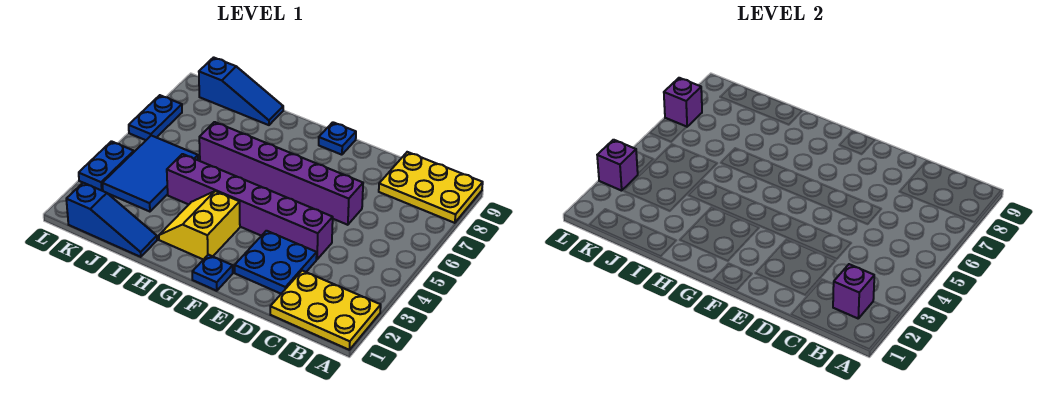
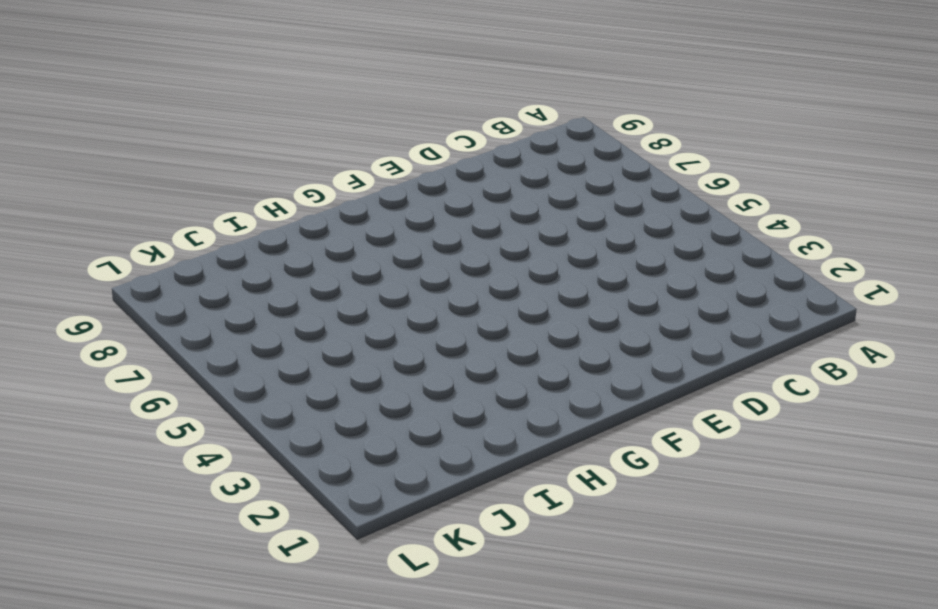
none -> yellow plate A1:C2 level 1
none -> yellow plate A8:C9 level 1
none -> blue plate D2:E3 level 1

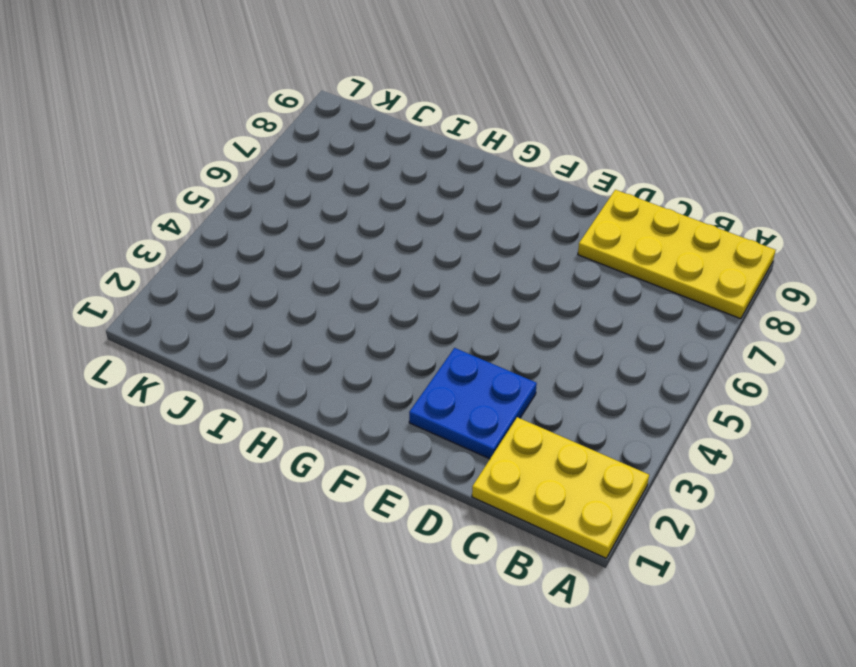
yellow plate A8:D9 level 1 -> yellow plate A8:C9 level 1
none -> purple brick D4:I4 level 1
none -> purple brick D6:I6 level 1
none -> blue plate F1 level 1

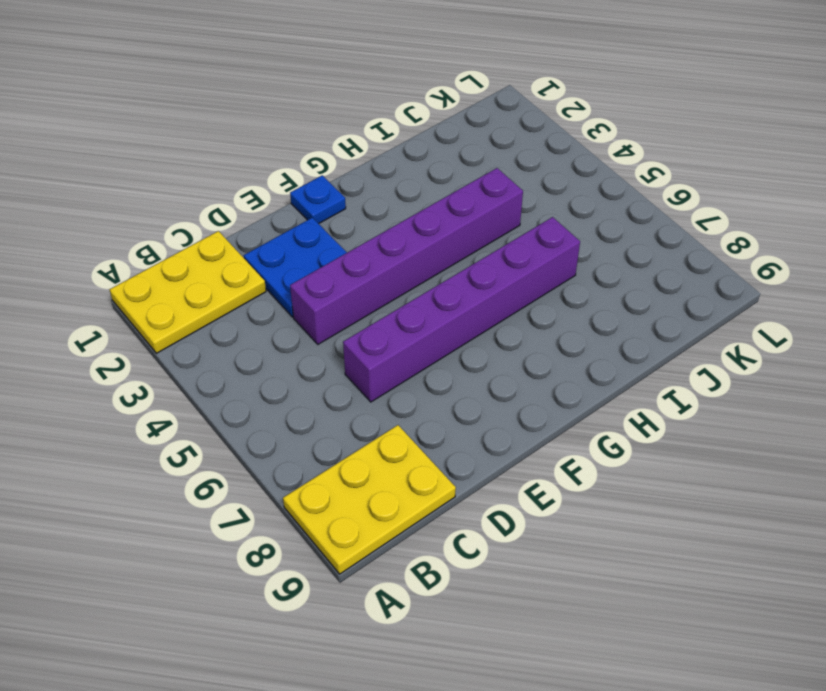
none -> blue plate F9 level 1
none -> yellow slope G2:H3 level 1 top G
none -> blue slope I1:K1 level 1 top K

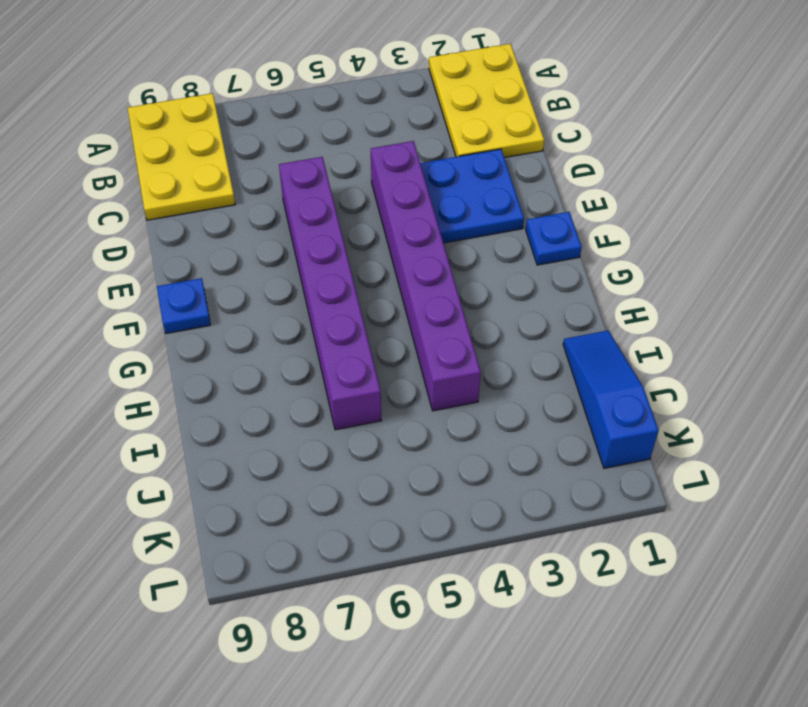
none -> yellow slope G2:H3 level 1 top G
none -> blue slope I9:K9 level 1 top K
none -> blue tile J3:K5 level 1

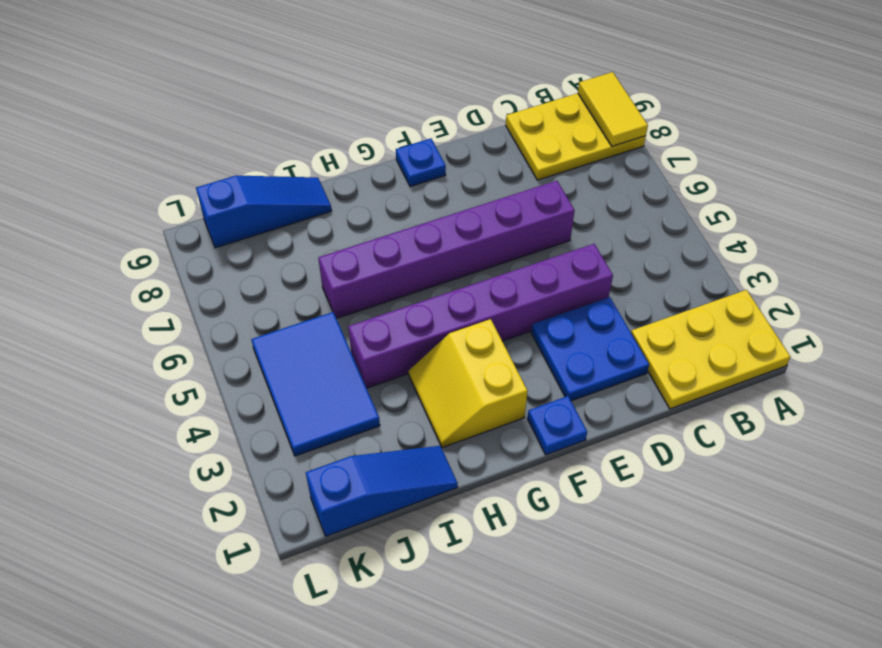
yellow tile A8:A9 level 2 -> none
none -> blue plate L3:L4 level 1
none -> blue plate L6:L7 level 1
none -> purple brick B2 level 2

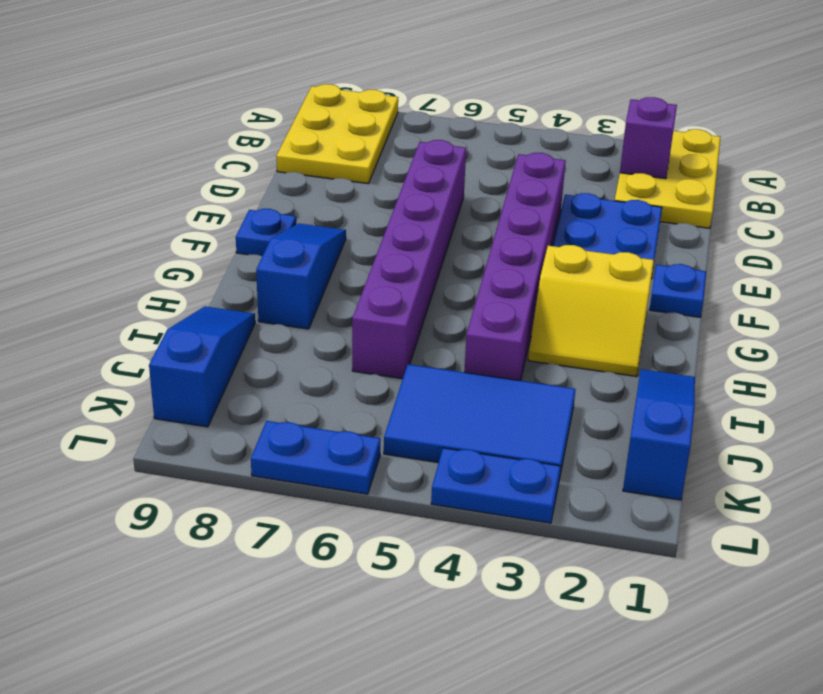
blue slope F8:H8 level 1 top H -> none
none -> purple brick L3 level 2
none -> purple brick L7 level 2

